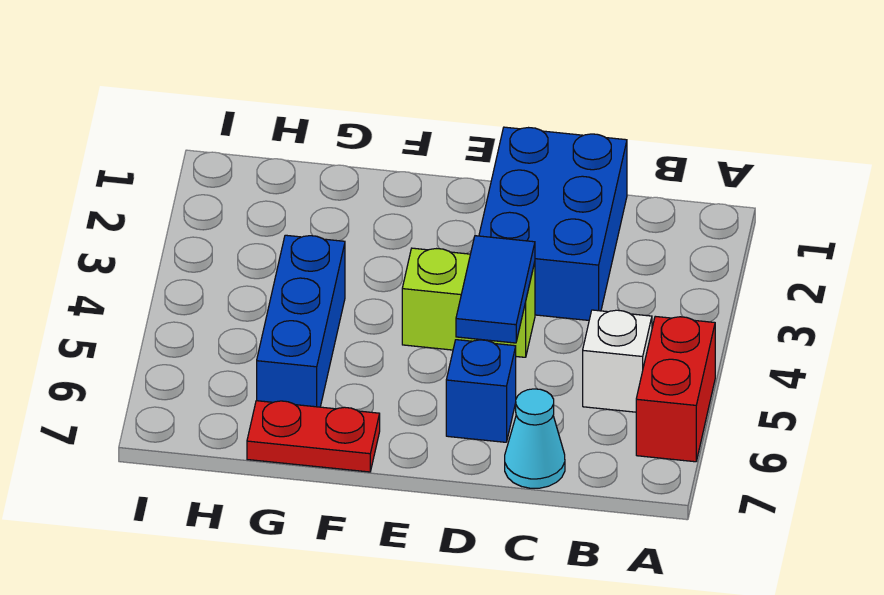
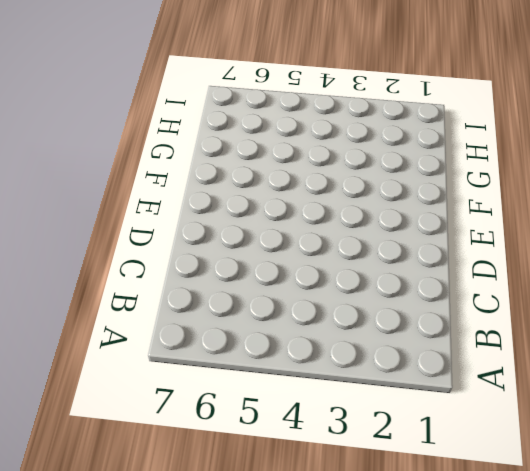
none -> red brick A5:A6 level 1
none -> white brick B5 level 1

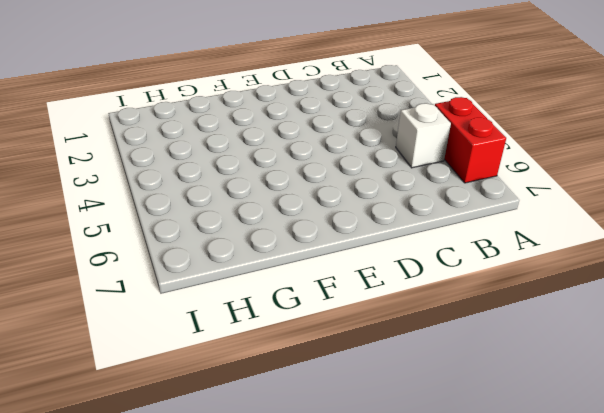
none -> blue brick C1:D3 level 1
none -> cyan cone C7 level 1

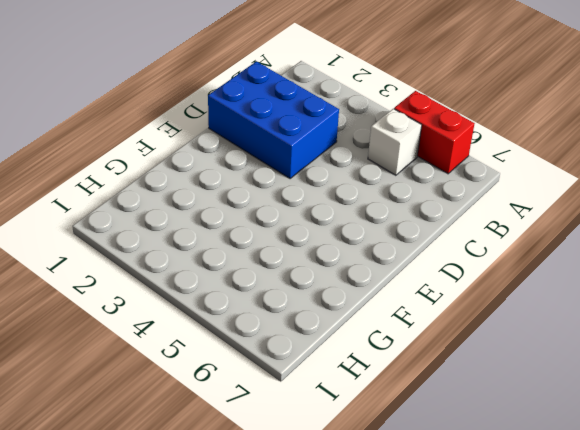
none -> cyan cone C7 level 1
none -> lime brick D4:E4 level 1

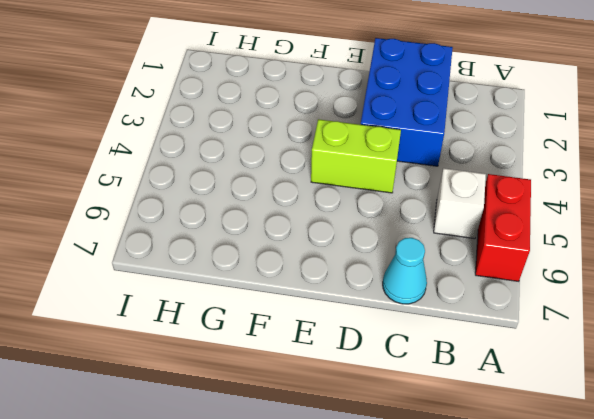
none -> blue brick D6 level 1
none -> red plate F7:G7 level 1

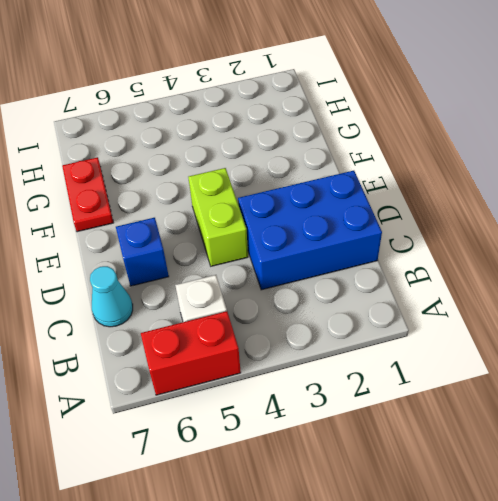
none -> blue brick G4:G6 level 1
none -> blue tile D4:D5 level 2

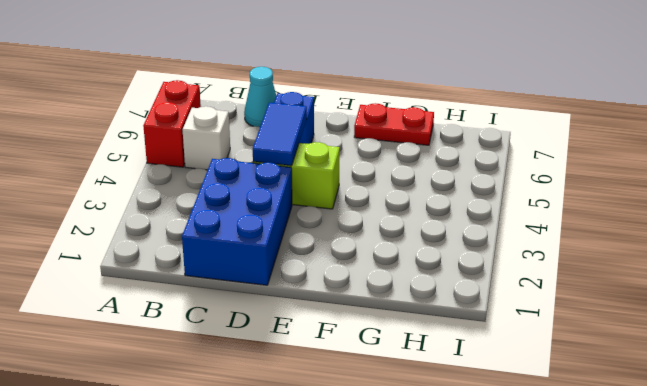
none -> blue brick G4:G6 level 1

